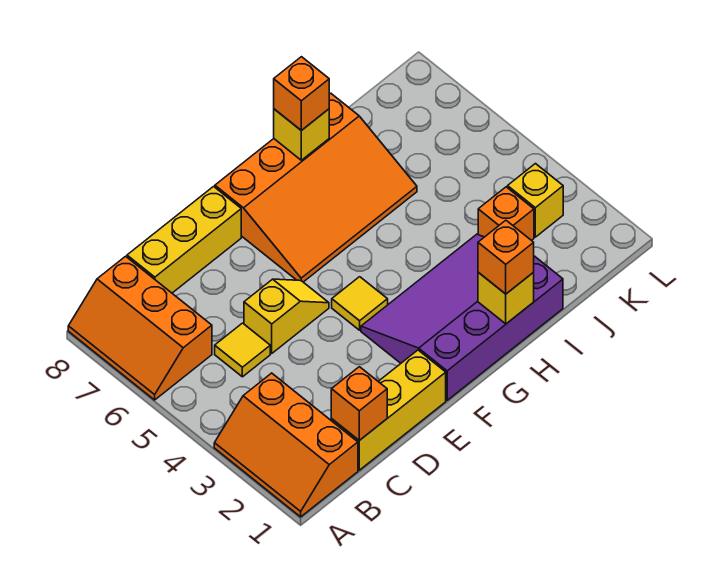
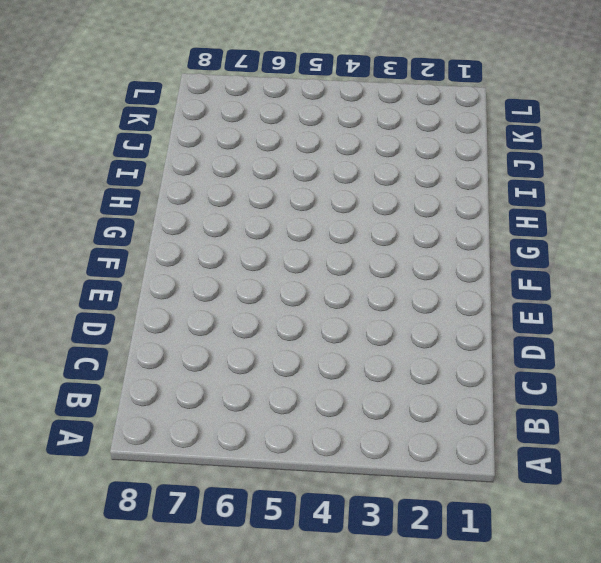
none -> orange slope A1:B3 level 1 top B
none -> orange slope A6:B8 level 1 top B
none -> yellow brick C1:E1 level 1

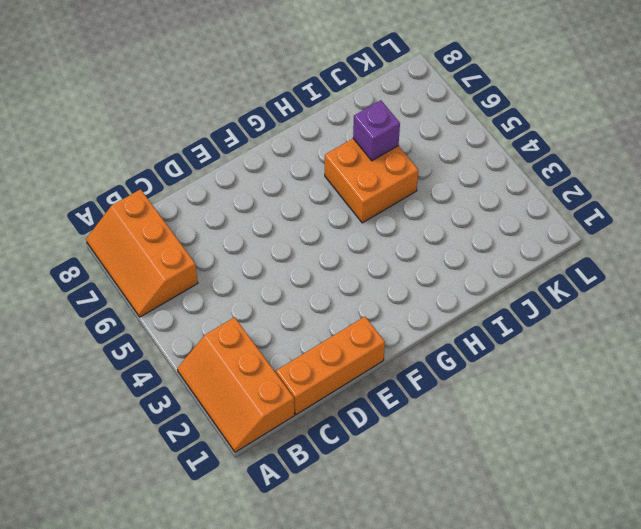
orange brick C1:E1 level 1 -> yellow brick C1:E1 level 1
orange brick H5:I6 level 1 -> orange slope F6:I8 level 1 top 8
purple brick I6 level 2 -> none
none -> yellow tile C5 level 1
none -> yellow brick C8:E8 level 1
none -> yellow slope D5:E5 level 1 top D

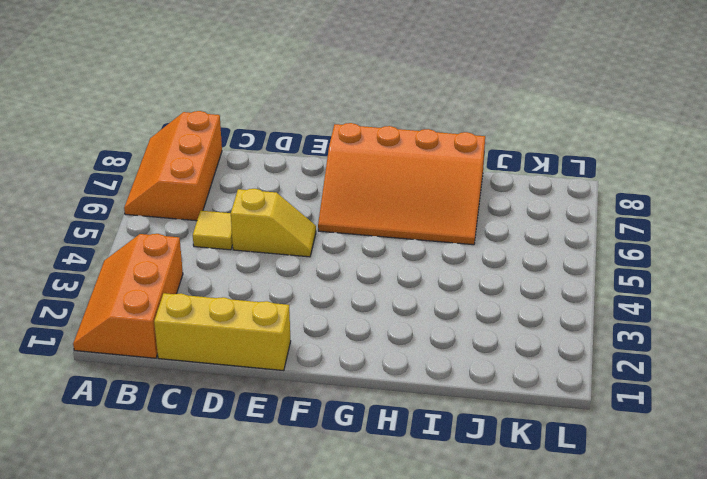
none -> yellow brick C8:E8 level 1
none -> purple slope F1:I3 level 1 top 1
none -> yellow tile F4 level 1

